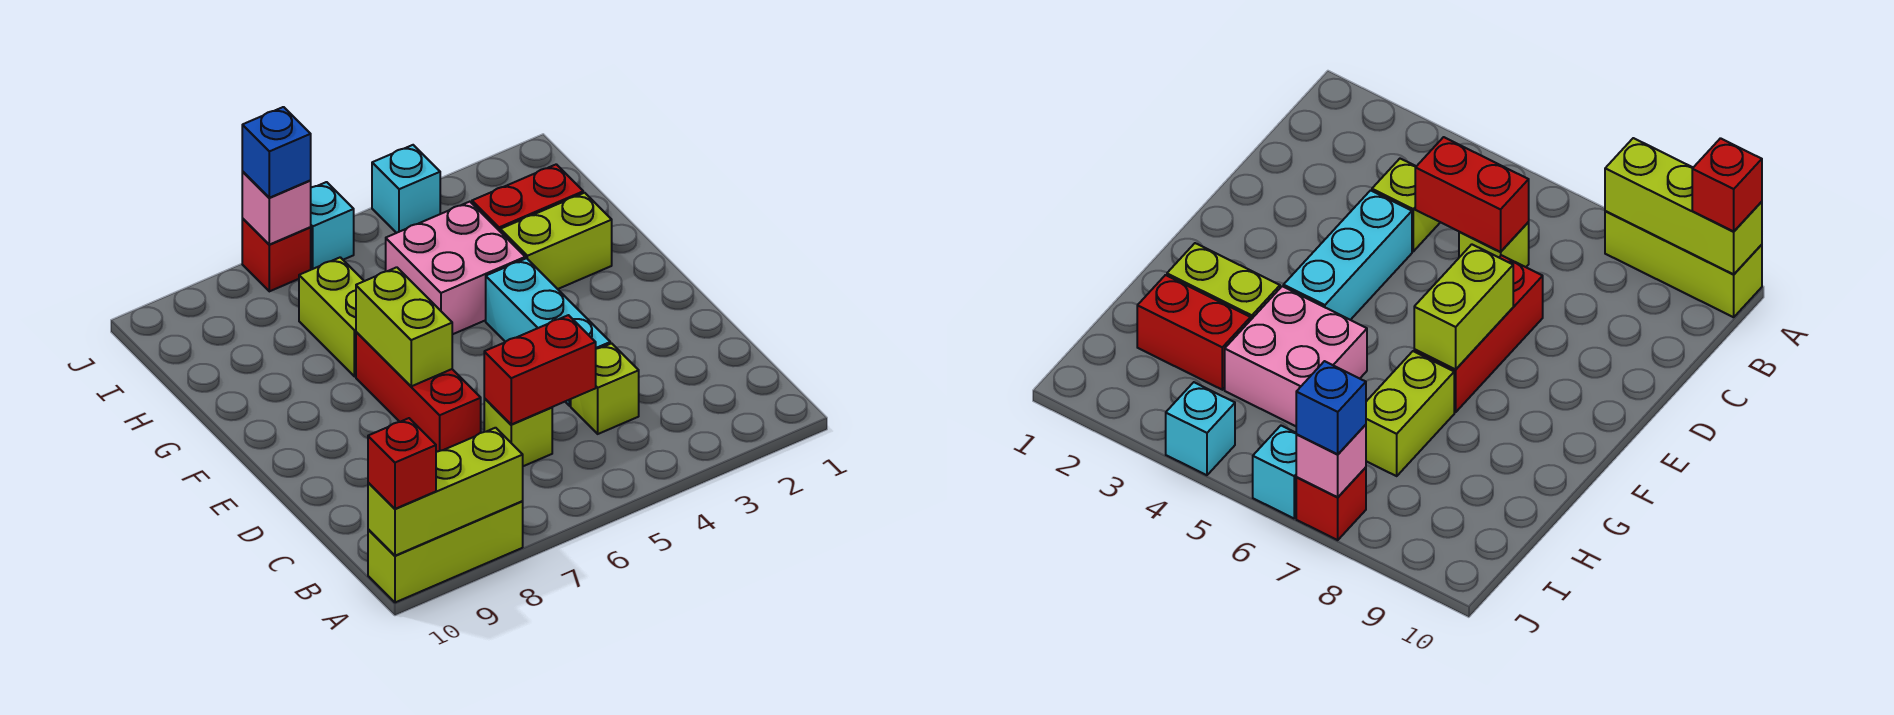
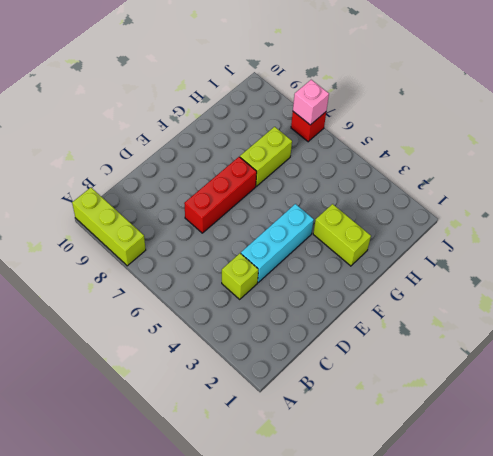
none -> lime brick C6 level 1
none -> pink brick G4:H5 level 1
none -> red brick H2:H3 level 1

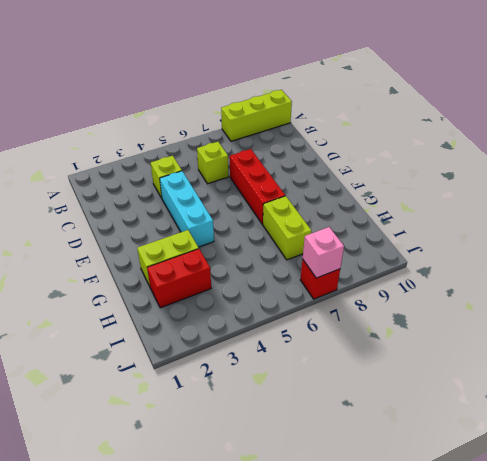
none -> pink brick G4:H5 level 1
none -> cyan brick J4 level 1
none -> cyan brick J6 level 1

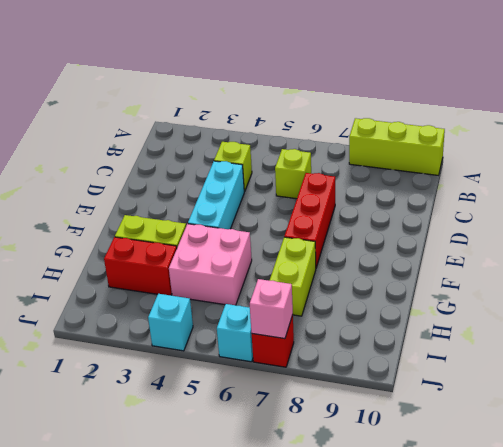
none -> lime brick A8:A10 level 2
none -> red brick C5:C6 level 2
none -> lime brick E7:F7 level 2

